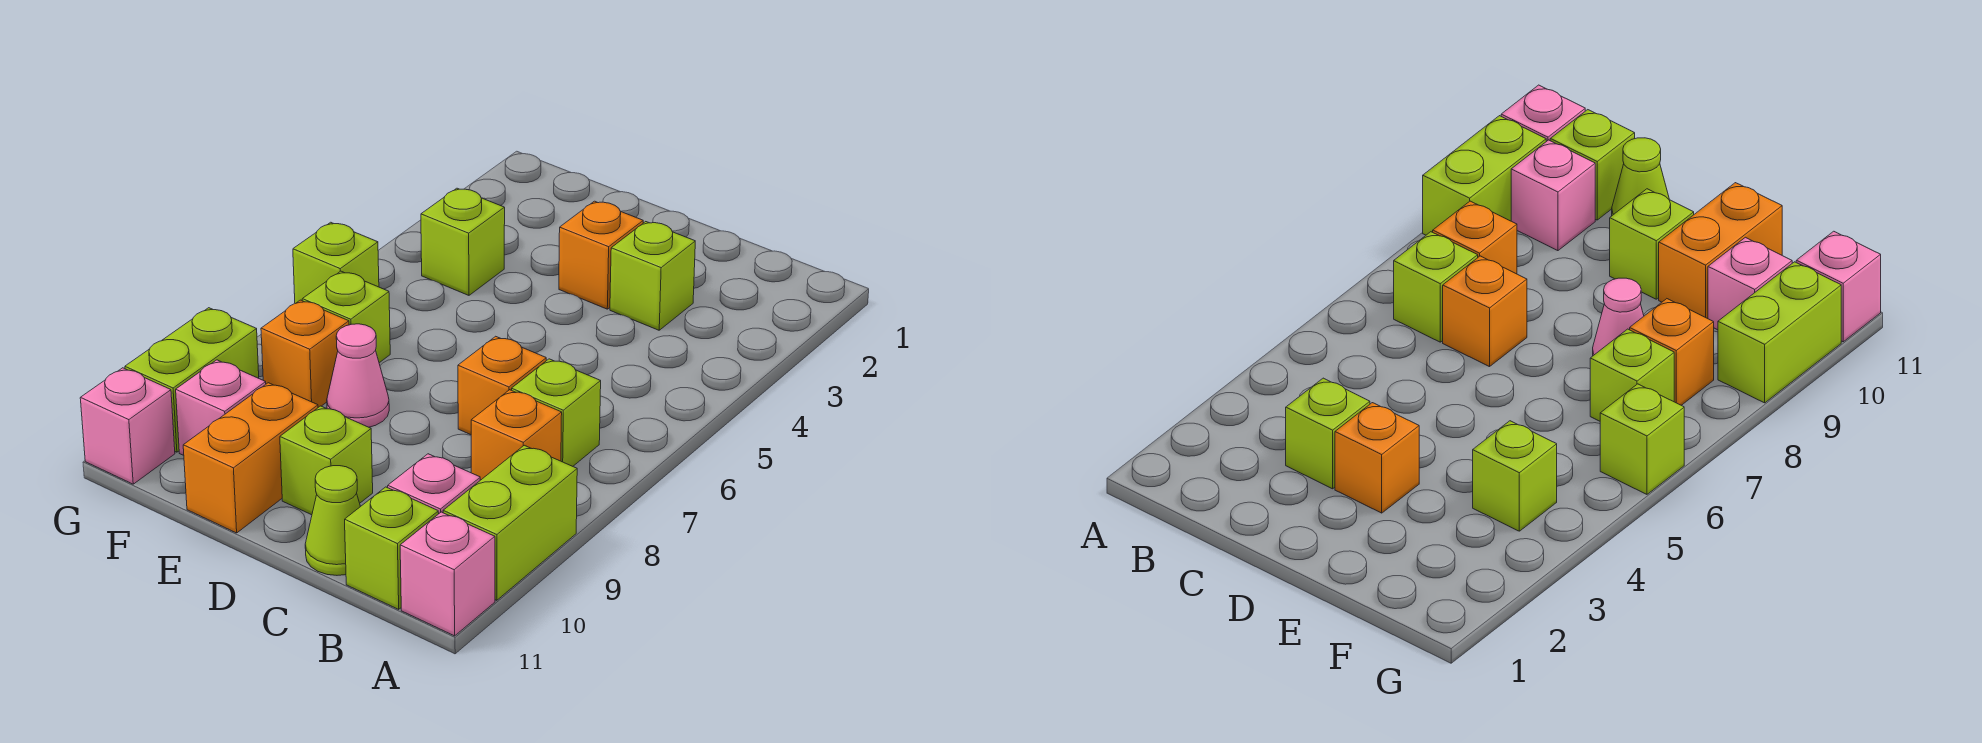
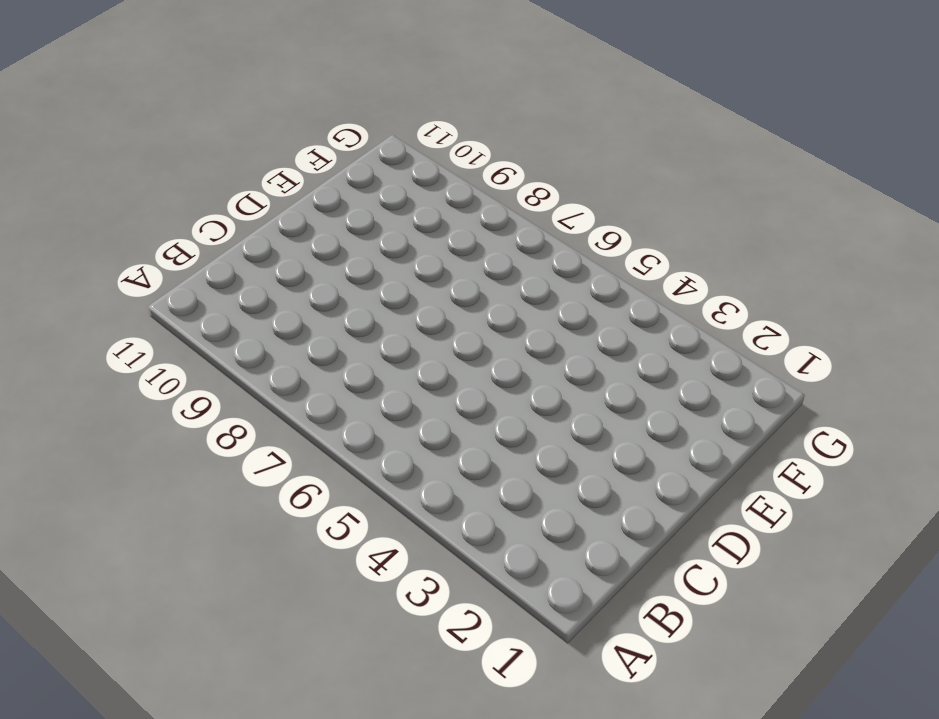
none -> lime brick A9:A10 level 1
none -> pink brick A11 level 1
none -> lime brick B7 level 1

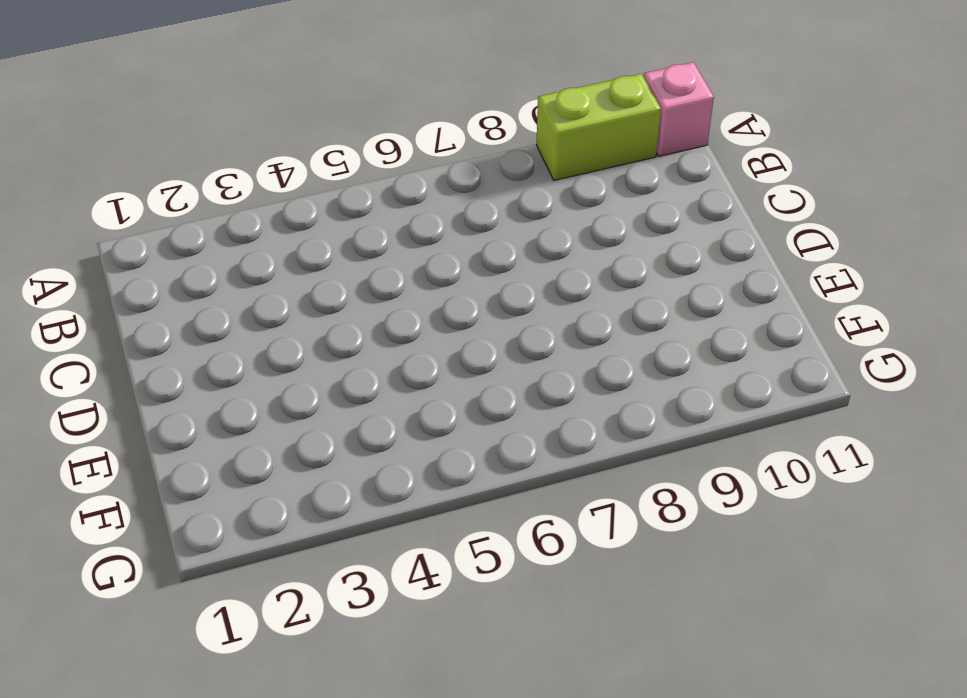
none -> lime brick B7 level 1
none -> orange brick B8 level 1
none -> pink brick B10 level 1

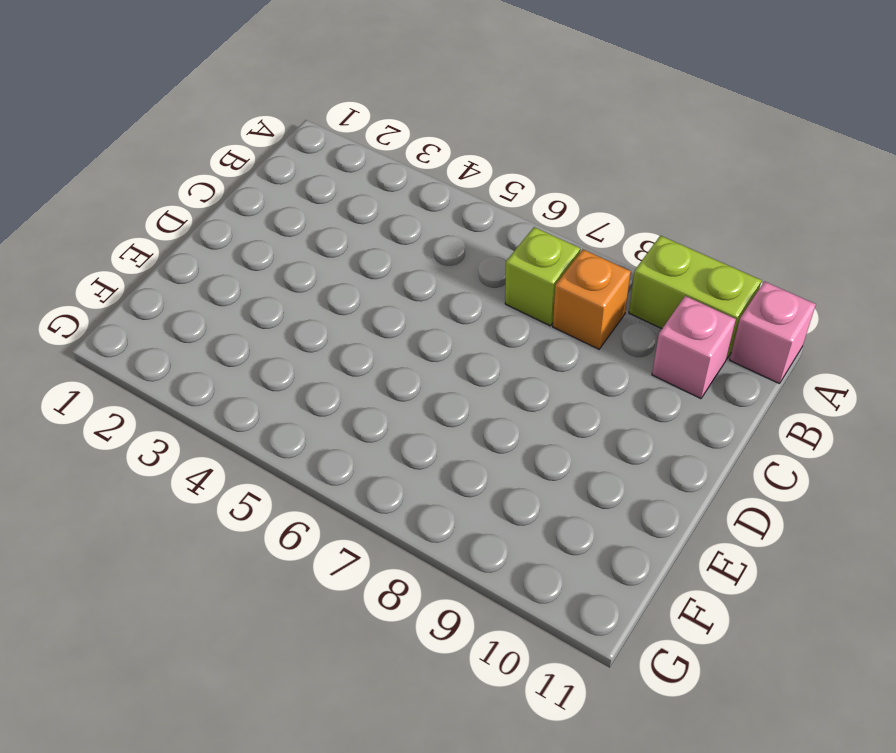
none -> lime brick B11 level 1
none -> lime brick C3 level 1
none -> orange brick C7 level 1

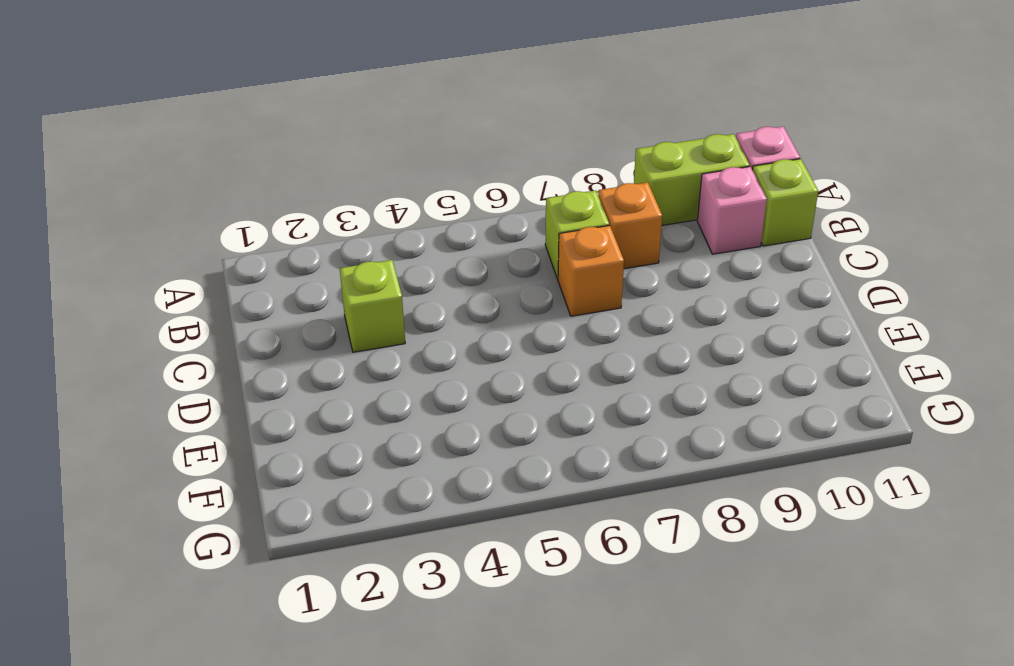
none -> lime cone C11 level 1
none -> orange brick D3 level 1
none -> lime brick D10 level 1

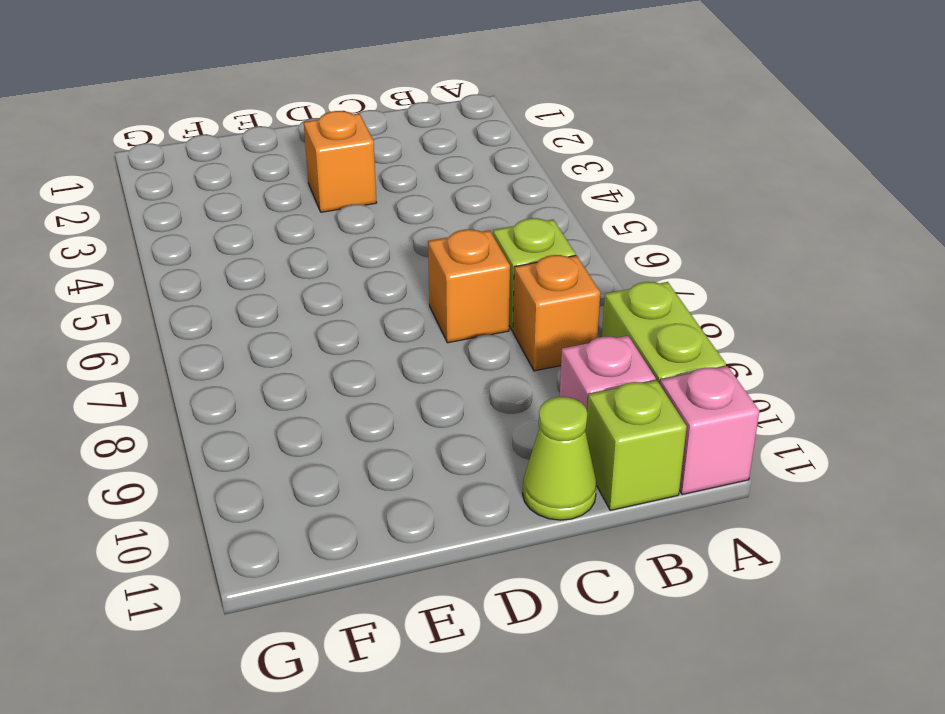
none -> lime brick C3 level 1
none -> lime brick D10 level 1
none -> pink cone E8 level 1

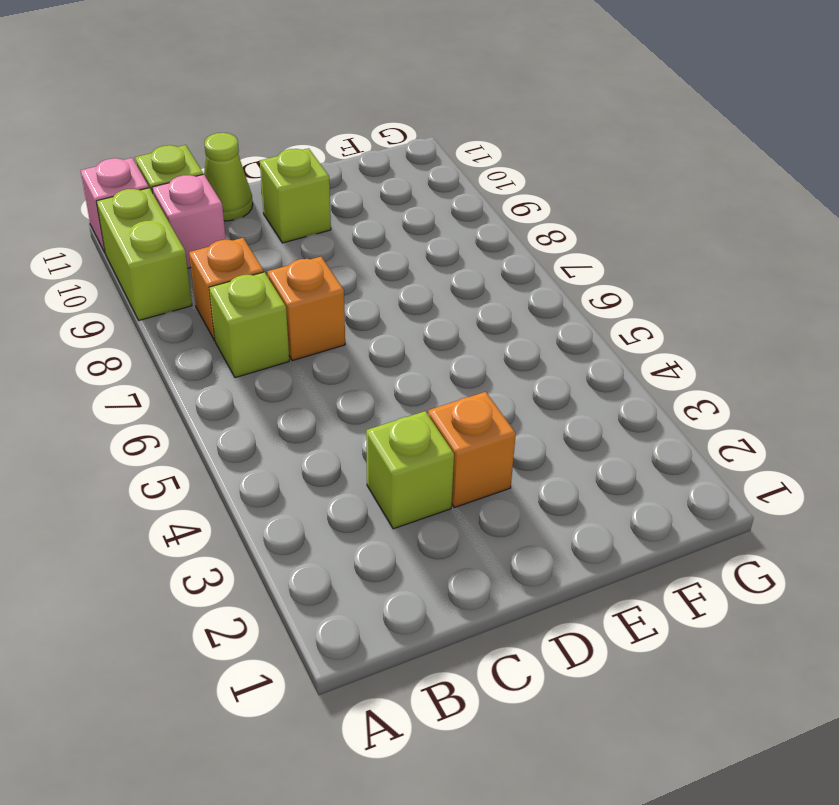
none -> pink cone E8 level 1
none -> orange brick E10:E11 level 1
none -> lime brick F4 level 1

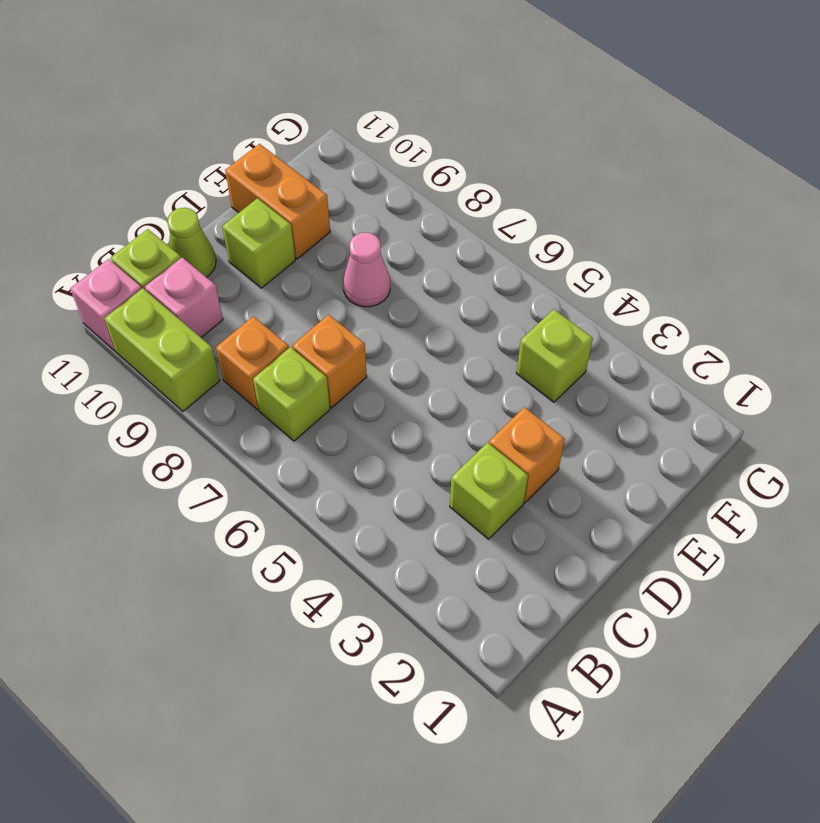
none -> lime brick F7 level 1
none -> orange brick F8 level 1
none -> pink brick F10 level 1

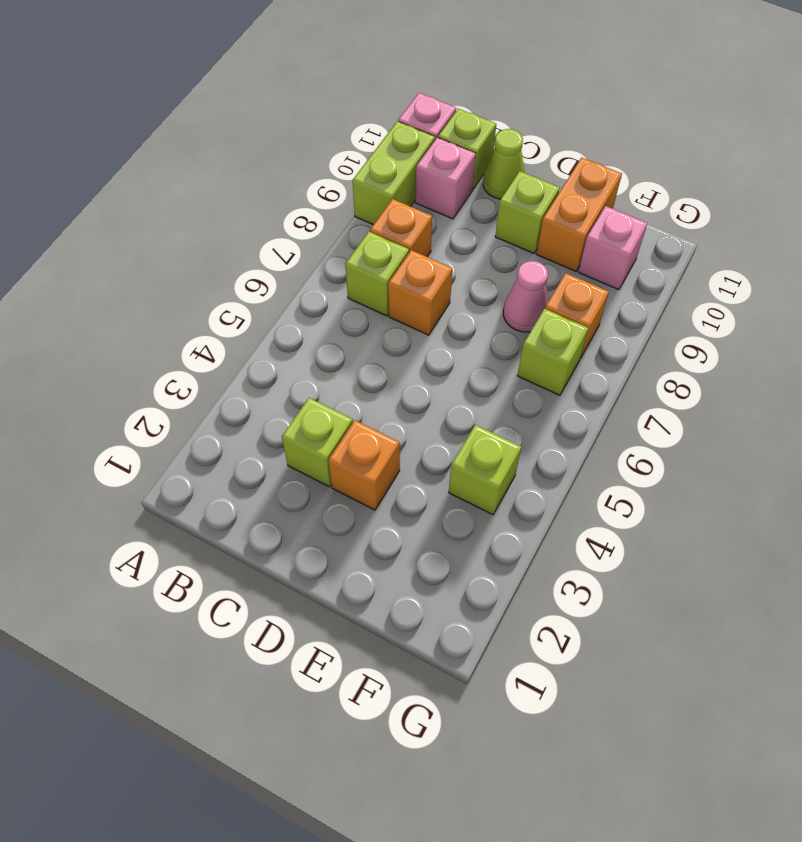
none -> lime brick G6 level 1
none -> lime brick G9:G10 level 1
none -> pink brick G11 level 1

